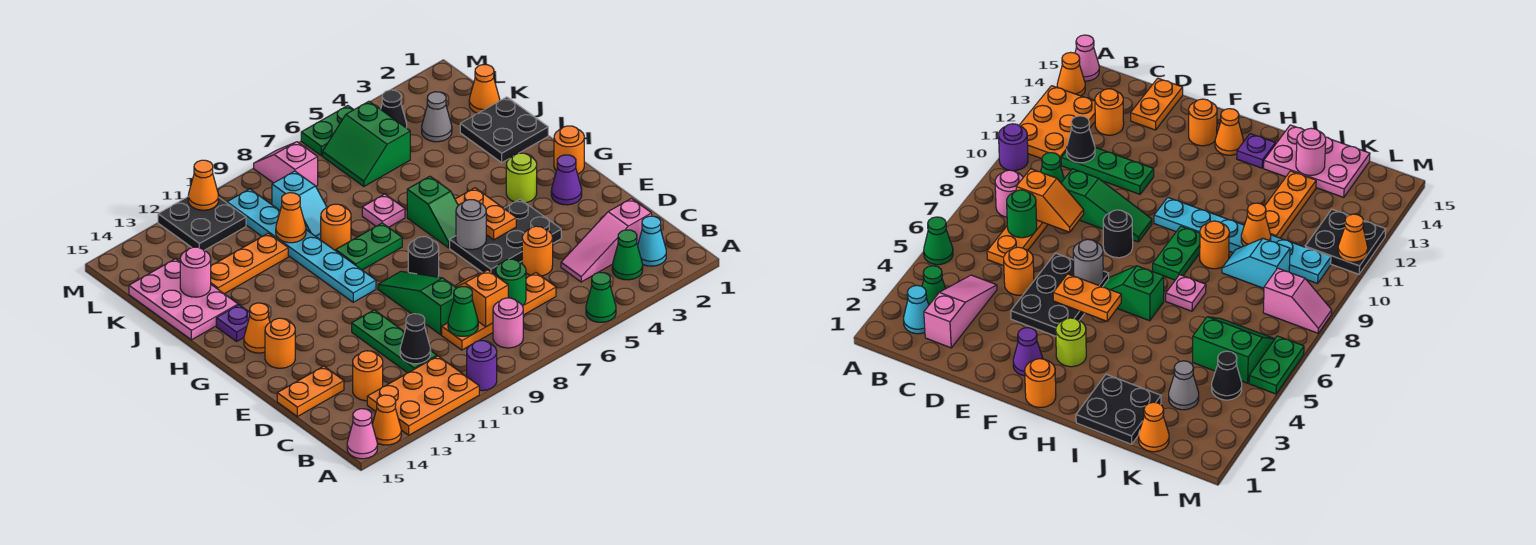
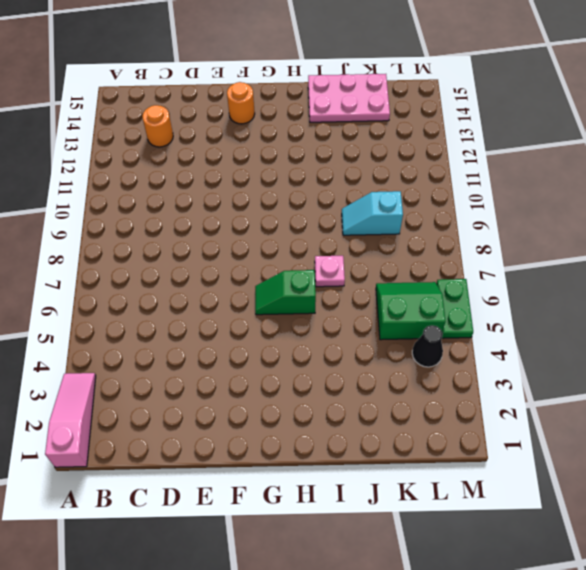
pink slope A1:A3 level 1 top 1 -> pink slope C2:C4 level 1 top 2
none -> green cone A5 level 1
none -> purple round brick A10 level 1
none -> orange plate A11:B13 level 1
none -> orange cone A14 level 1

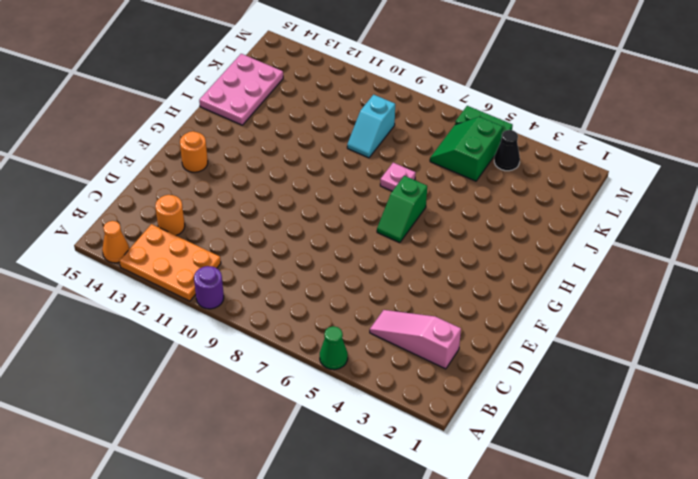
none -> pink cone A15 level 1
none -> cyan cone B2 level 1
none -> green cone B3 level 1
none -> pink round brick B8 level 1

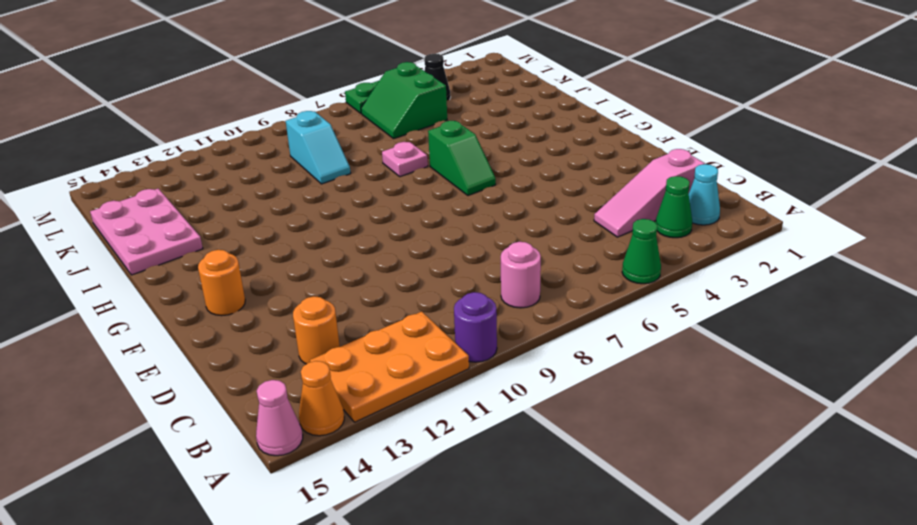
none -> orange plate C6:C9 level 1
none -> green plate C11:E11 level 1
none -> orange round brick D5 level 1
none -> green slope D9:F9 level 1 top D

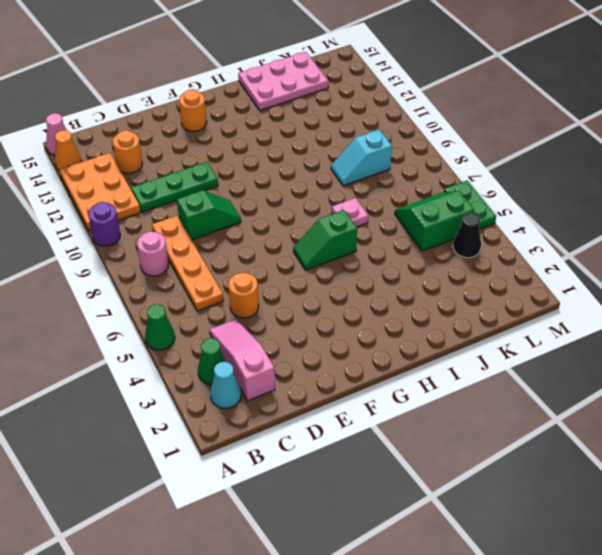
green slope D9:E9 level 1 top D -> green slope D9:F9 level 1 top D
none -> orange plate D14:D15 level 1
none -> black plate E4:F6 level 1
none -> purple cone F2 level 1
none -> black round brick F8 level 1

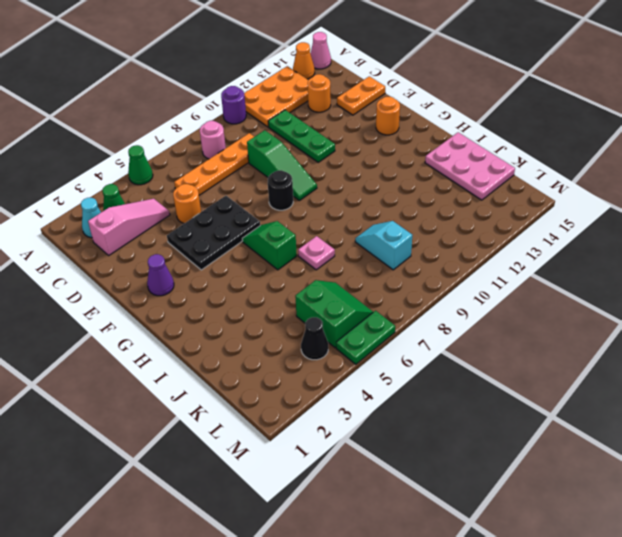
none -> orange round brick G1 level 1
none -> lime round brick G3 level 1
none -> cyan plate G10:L10 level 1
none -> orange cone G14 level 1

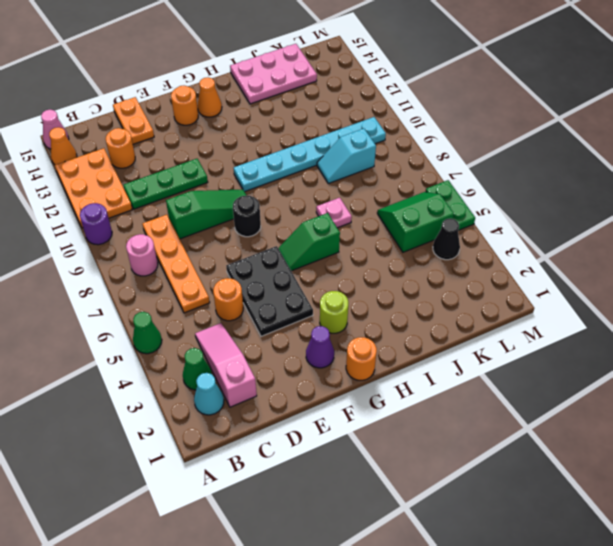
none -> green plate H8:H9 level 1
none -> purple plate H14 level 1
none -> black plate I1:J2 level 1
none -> orange round brick I9 level 1

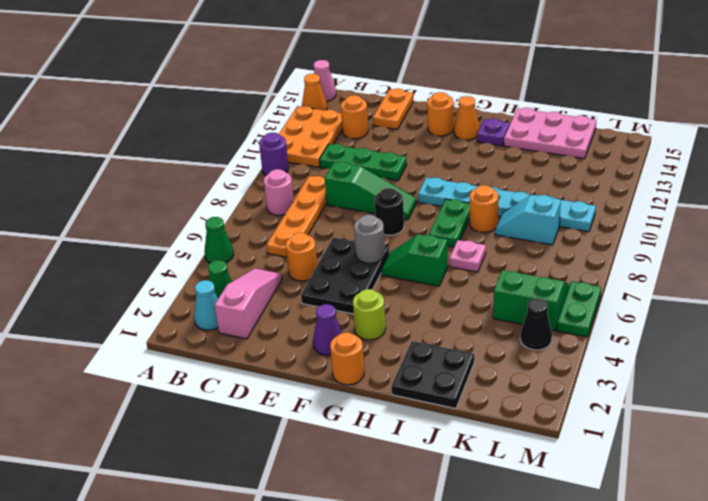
none -> orange plate J11:J13 level 1
none -> orange cone K1 level 1
none -> grey cone K3 level 1
none -> pink slope L8:M8 level 1 top L

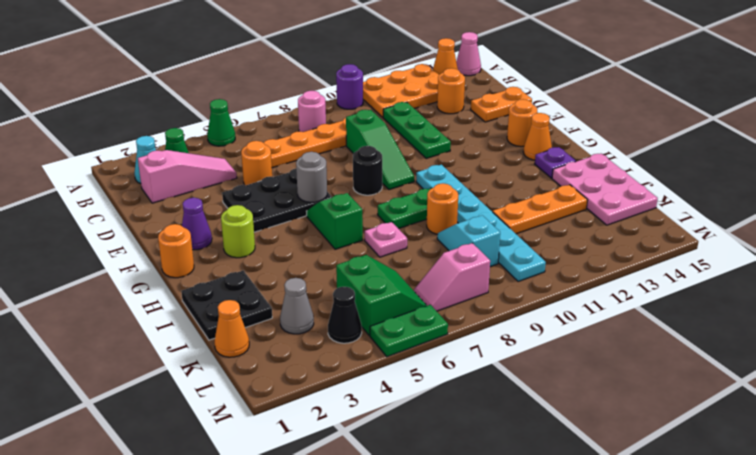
pink slope L7:L8 level 1 top 8 -> pink slope L8:M8 level 1 top L
none -> black plate L11:M12 level 1
none -> green round brick C7 level 2
none -> orange slope C8:D8 level 2 top C
none -> green cone C9 level 2

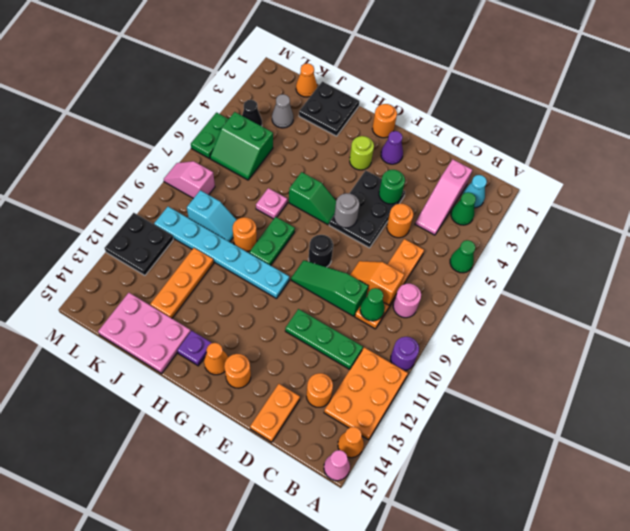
green round brick E4 level 2 -> green round brick C7 level 2
none -> black cone C11 level 2
none -> orange plate F5:G5 level 2
none -> orange cone J10 level 2
none -> pink round brick J14 level 2

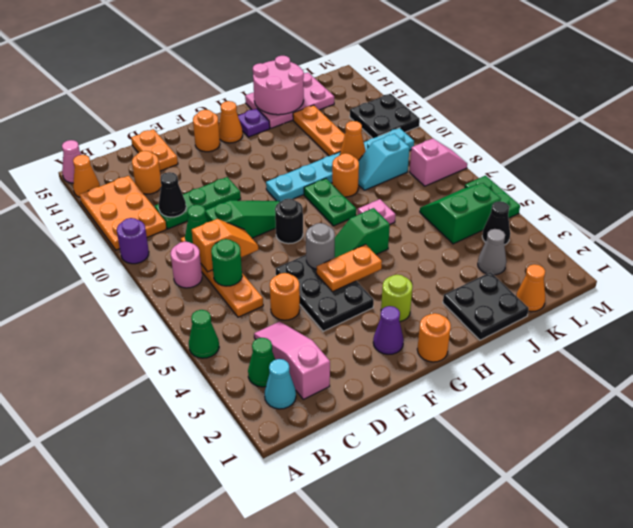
pink round brick I14:J15 level 2 -> pink round brick J14 level 2
none -> orange cone M11 level 2

